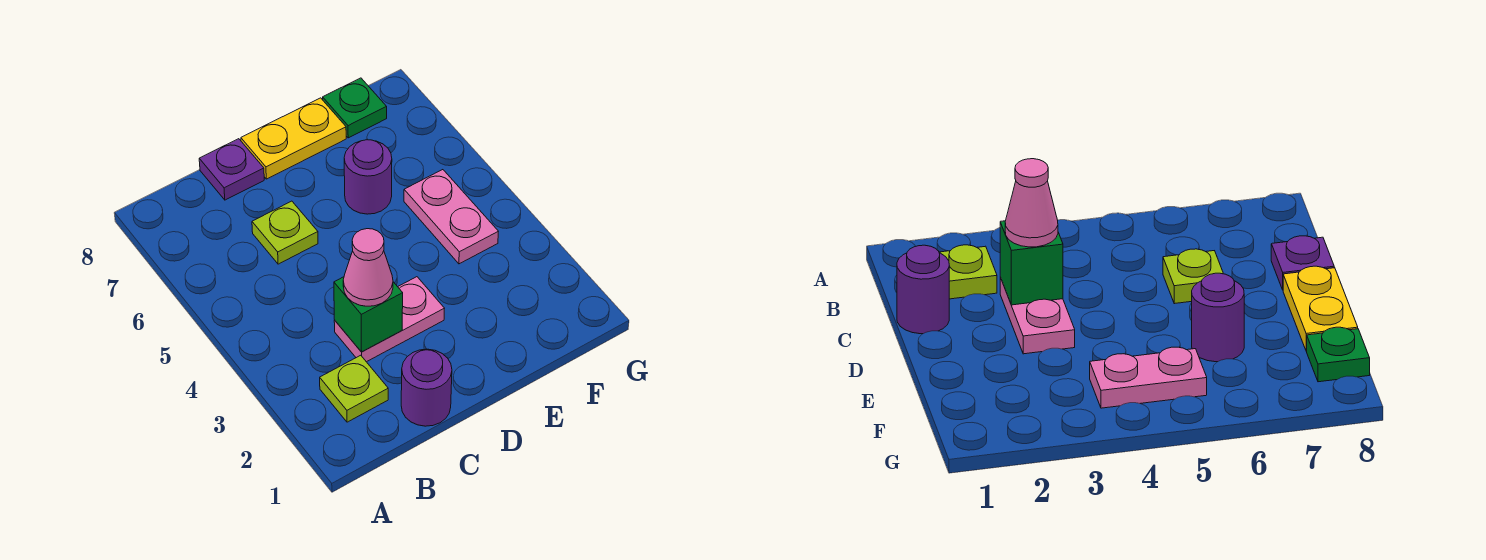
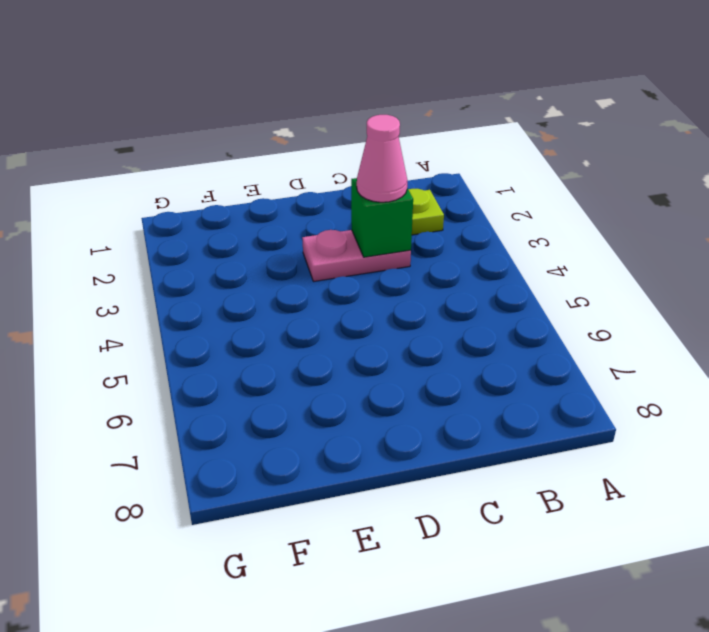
none -> purple round brick C1 level 1
none -> lime plate C6 level 1

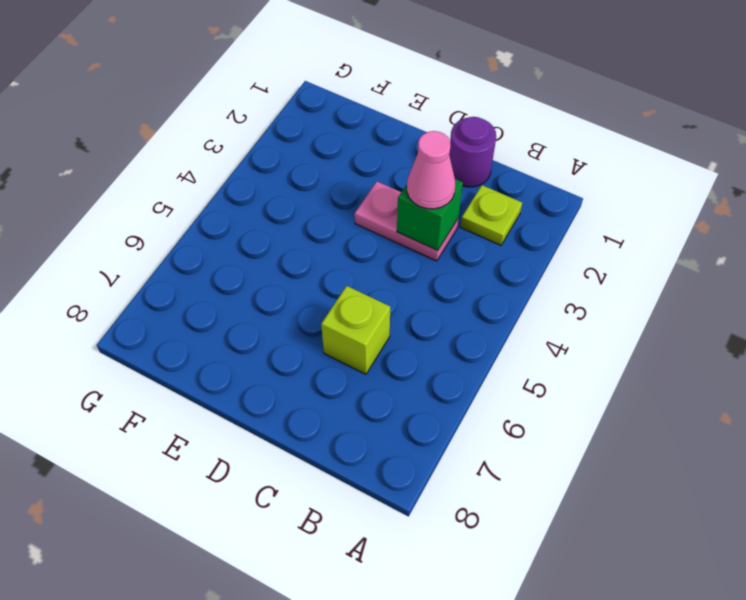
lime brick C6 level 1 -> lime plate C6 level 1
none -> purple plate C8 level 1
none -> yellow plate D8:E8 level 1

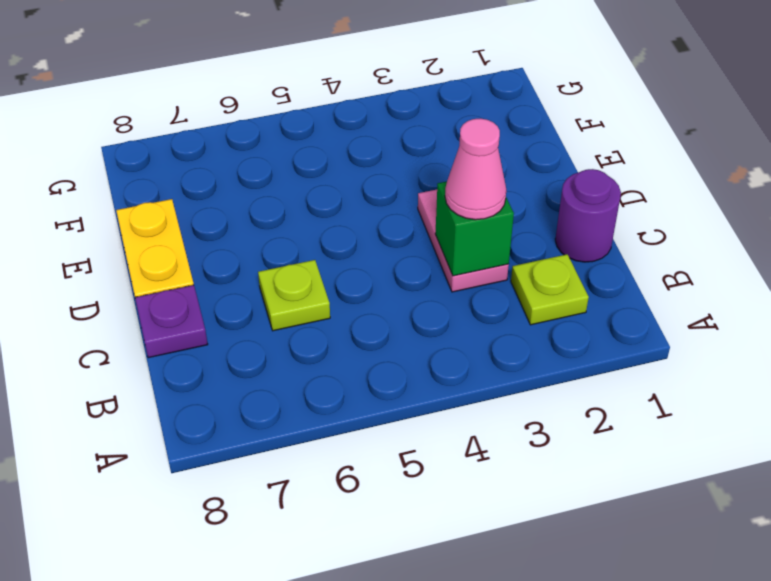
none -> purple round brick E6 level 1
none -> pink plate F4:F5 level 1

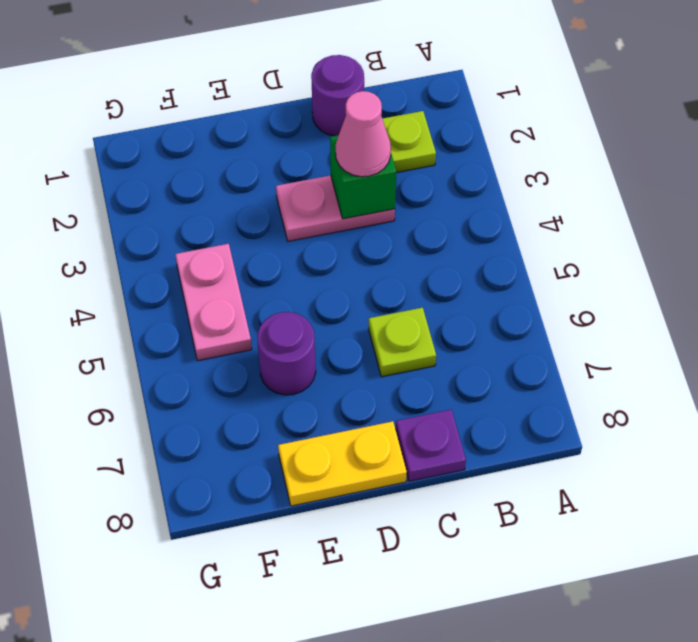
none -> green plate F8 level 1

